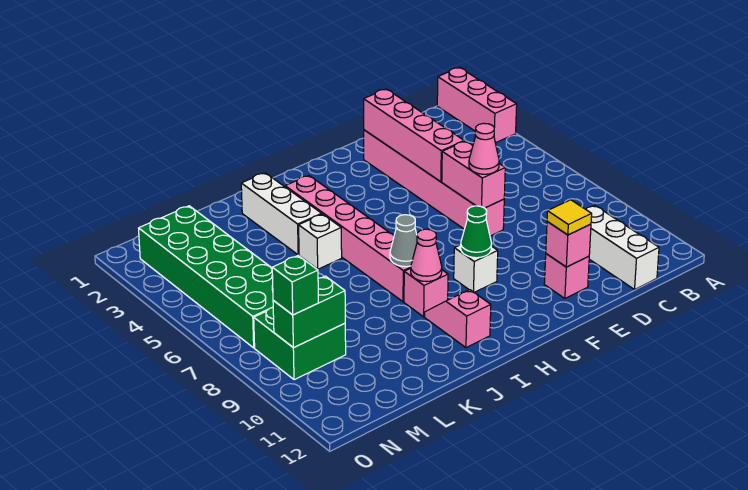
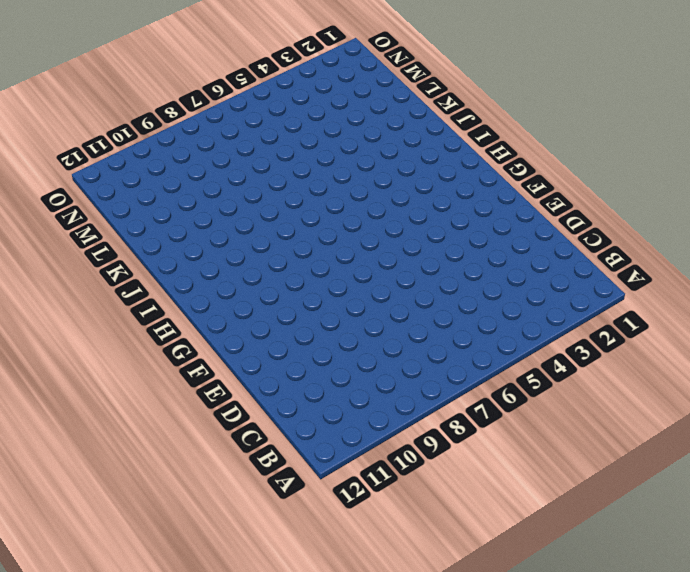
none -> pink brick A1:A3 level 1
none -> white brick C10:C12 level 1
none -> pink brick E2:E7 level 1

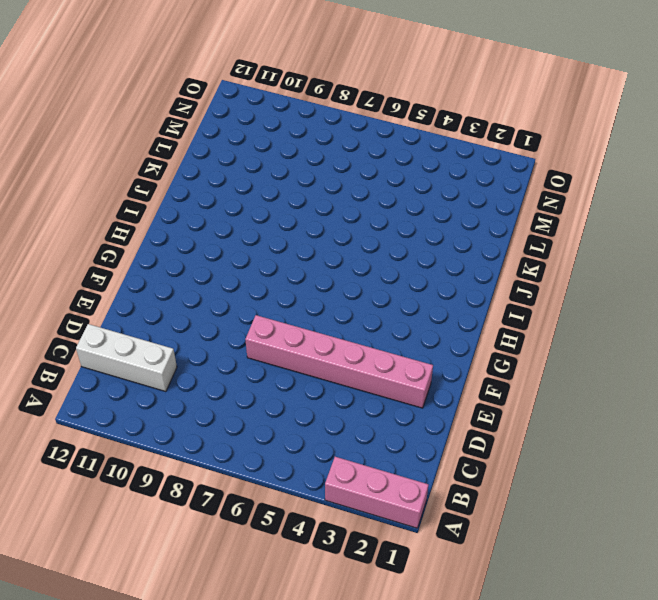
none -> pink brick E11 level 1
none -> white brick G9 level 1
none -> pink brick I3:I8 level 1

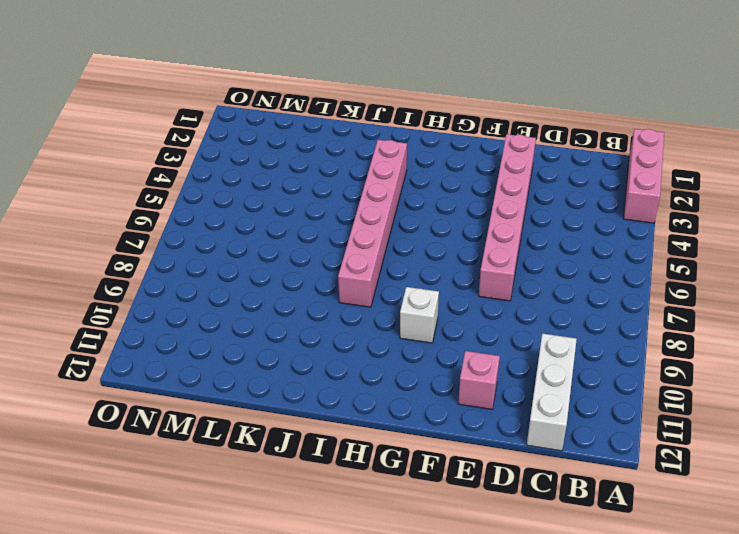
none -> pink brick I9 level 1
none -> pink slope I10:I11 level 1 top 11
none -> white brick J2:J4 level 1

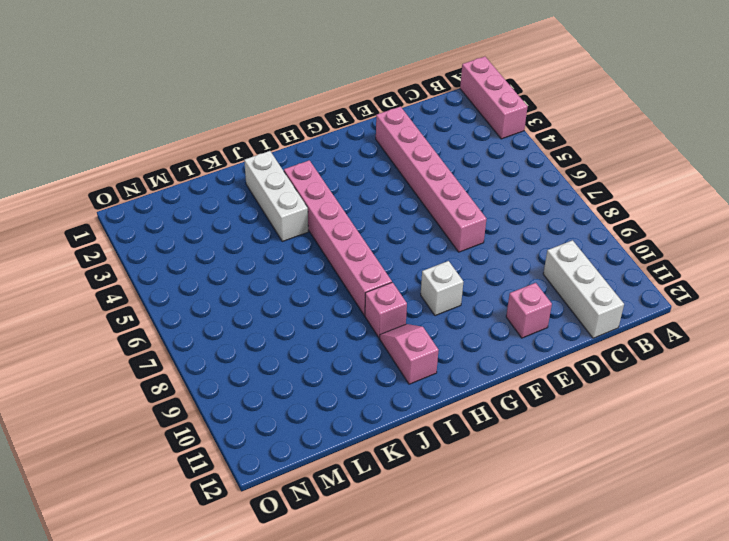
none -> white brick J5 level 1
none -> green brick M2:N7 level 1
none -> green brick M8:N9 level 1

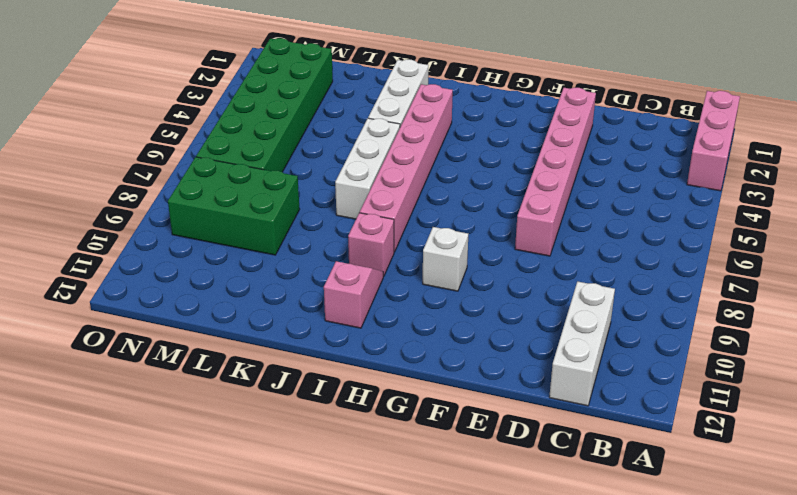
white brick J5:J7 level 1 -> white brick J5 level 1
green brick L8:N9 level 1 -> green brick M8:N9 level 1
none -> pink brick E11 level 1
none -> pink brick E2:E5 level 2
none -> pink brick E6:E7 level 2

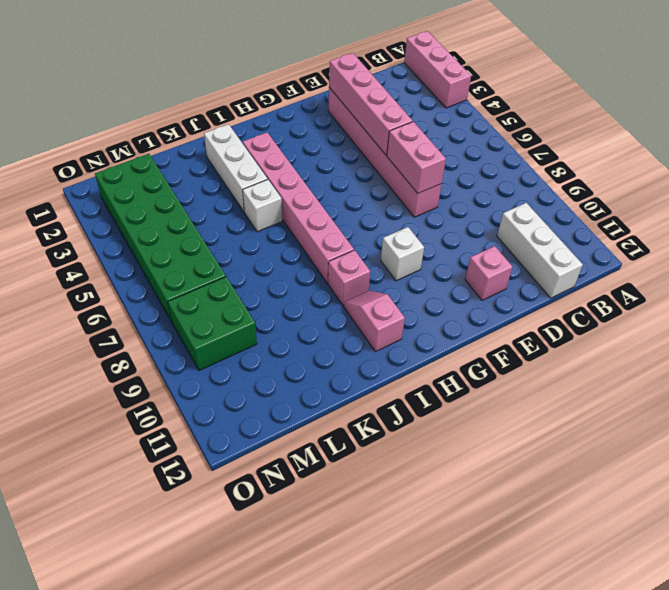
none -> pink brick E11 level 2
none -> green cone G9 level 2
none -> grey cone I8 level 2

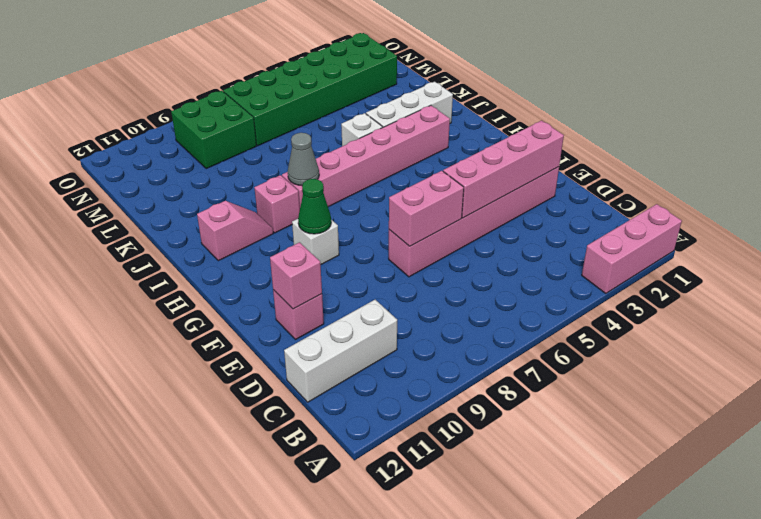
none -> pink cone I9 level 2
none -> green brick M9:N9 level 2
none -> pink cone E7 level 3

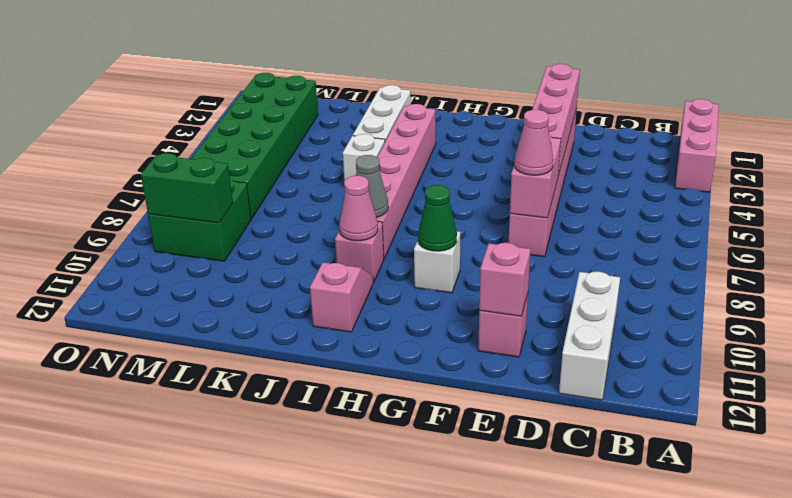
none -> yellow tile E11 level 3
none -> green brick N9 level 3

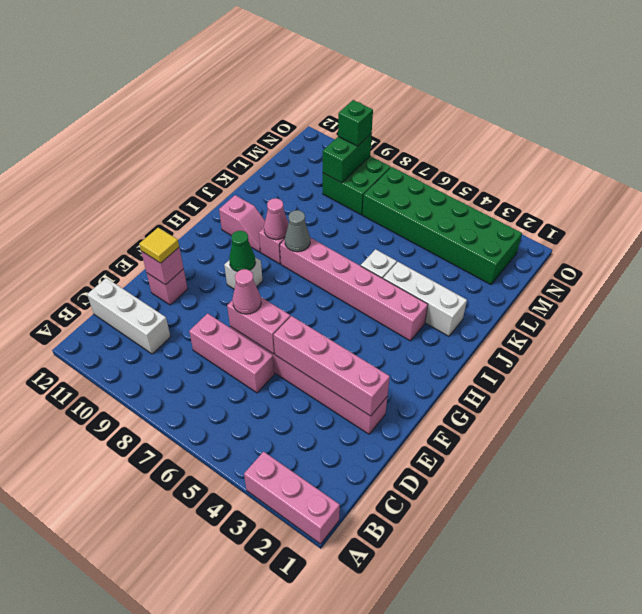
pink brick D6:D8 level 1 -> none

